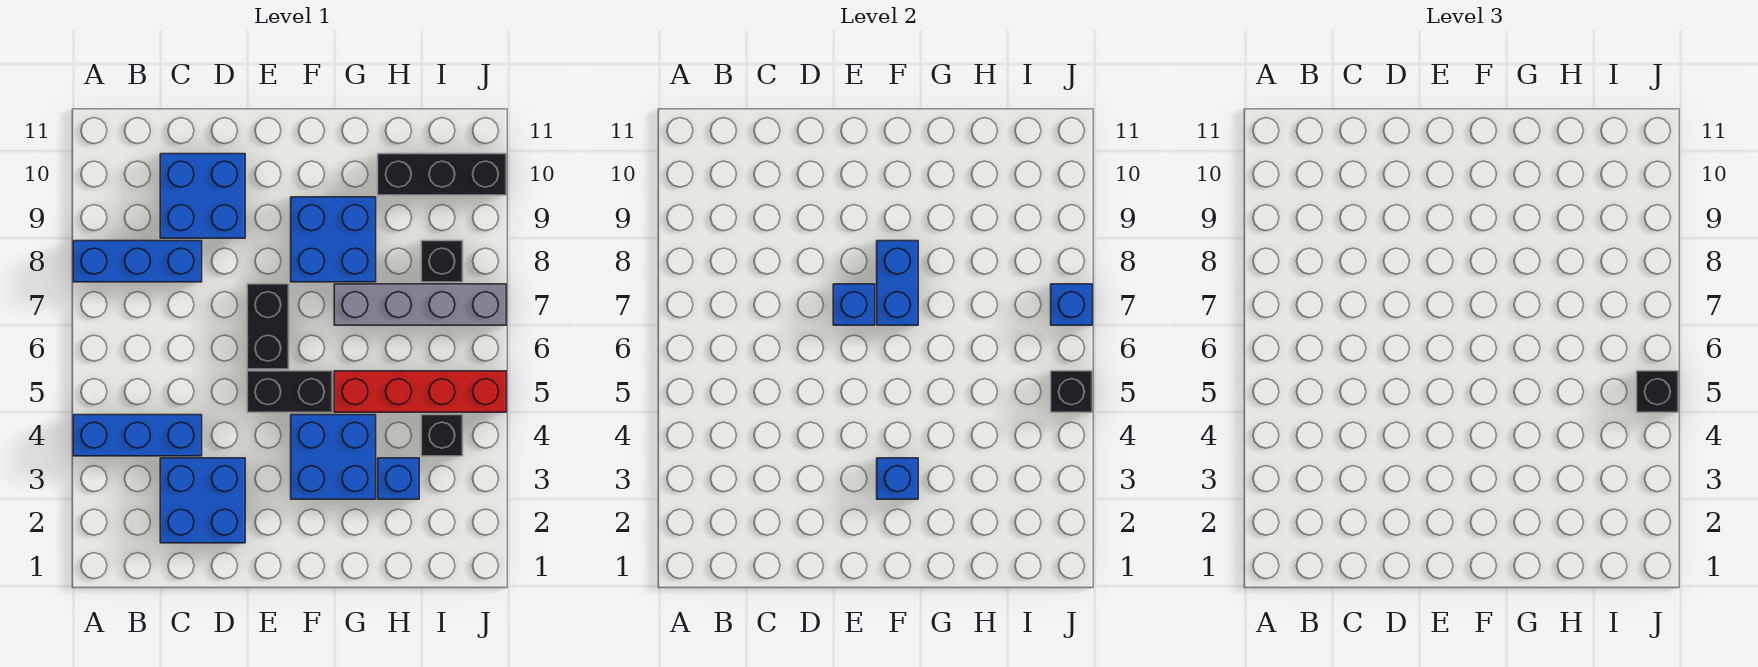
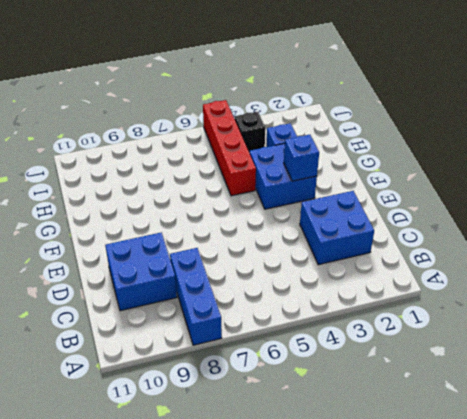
none -> blue brick A4:C4 level 1
none -> black brick E5:F5 level 1
none -> black brick E6:E7 level 1

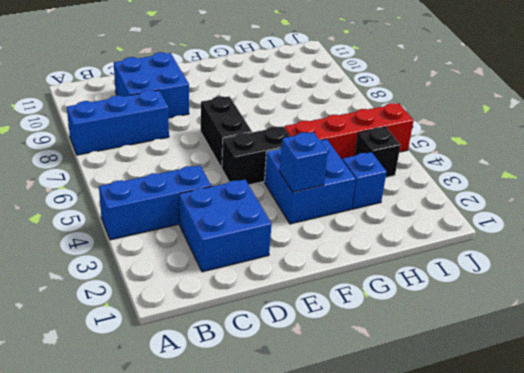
none -> blue brick F8:G9 level 1
none -> grey brick G7:J7 level 1
none -> black brick H10:J10 level 1

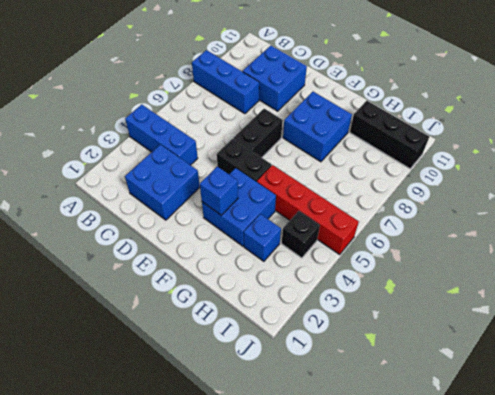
none -> grey brick G7:J7 level 1
none -> black brick I8 level 1
none -> blue brick E7 level 2

